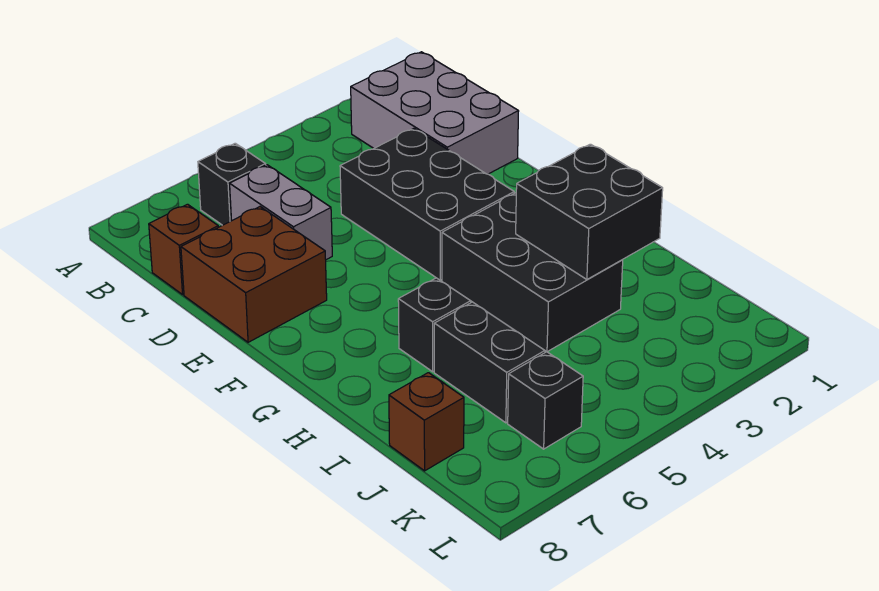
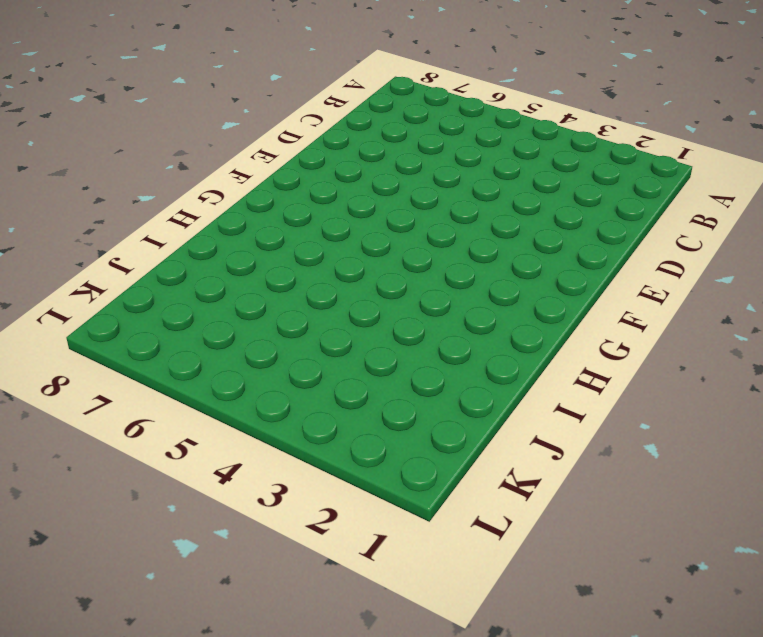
none -> grey brick B1:D2 level 1
none -> black brick B6 level 1
none -> grey brick C6:D6 level 1

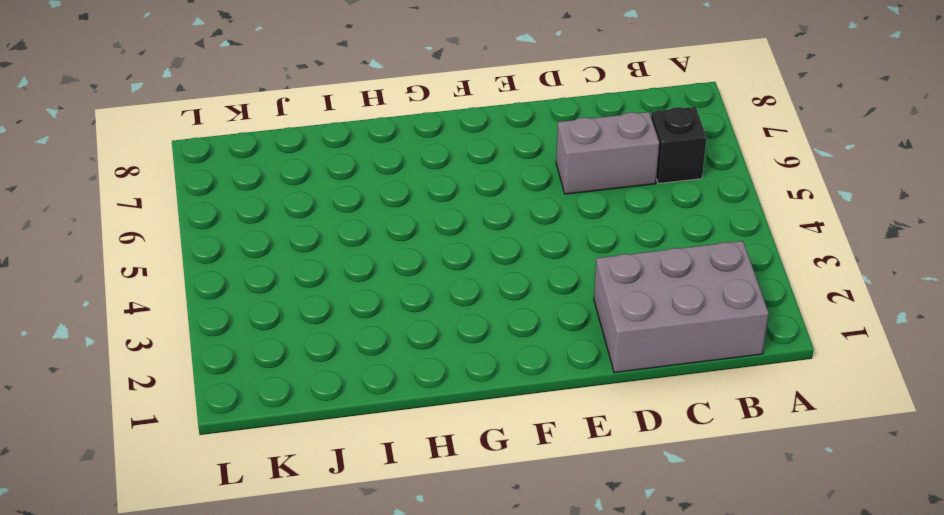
none -> brown brick C8 level 1
none -> black brick D3:F4 level 1
none -> brown brick D7:E8 level 1

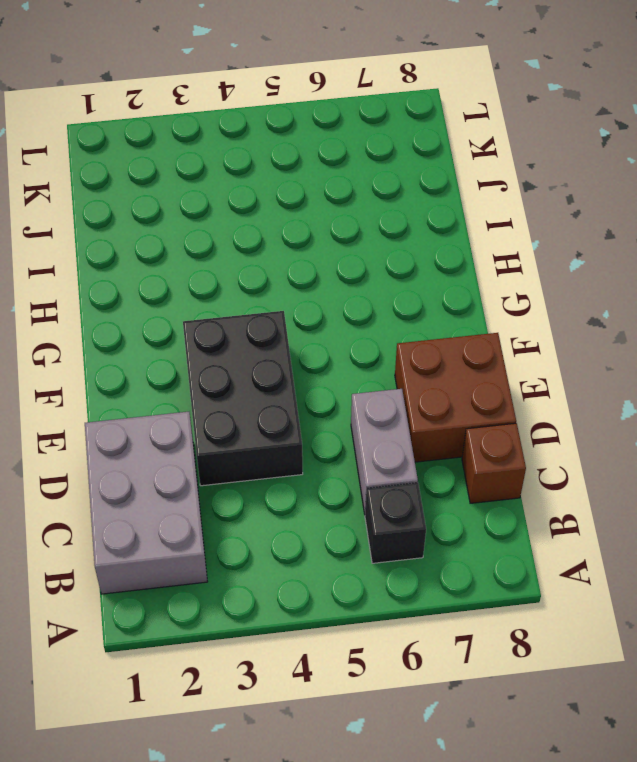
none -> black brick G3:I4 level 1
none -> black brick H6 level 1
none -> black brick I6:J6 level 1

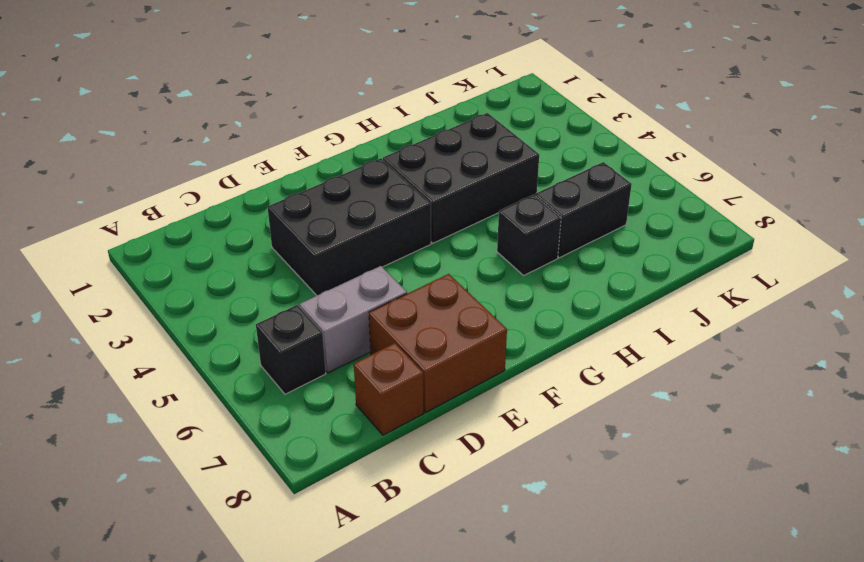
none -> grey brick B1:D2 level 1
none -> brown brick J8 level 1
none -> black brick K6 level 1

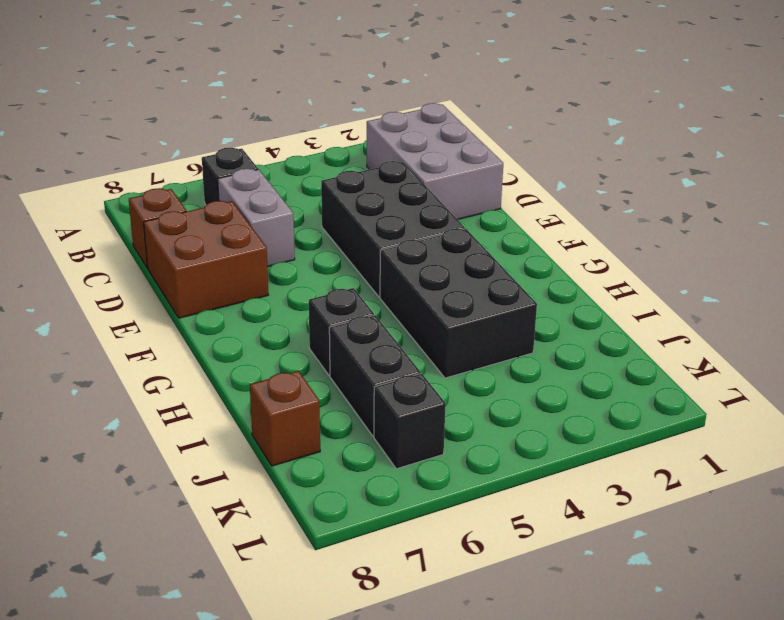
none -> black brick H2:I3 level 2

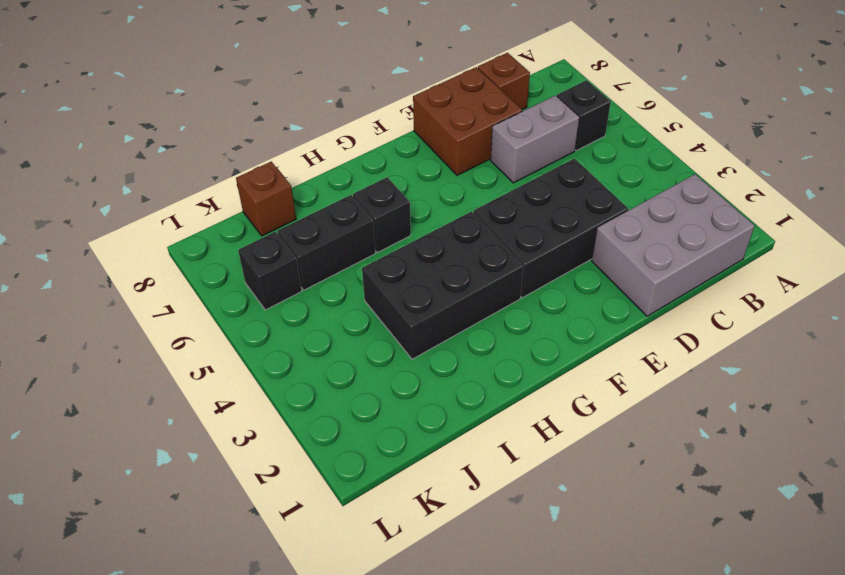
none -> black brick H2:I3 level 2

